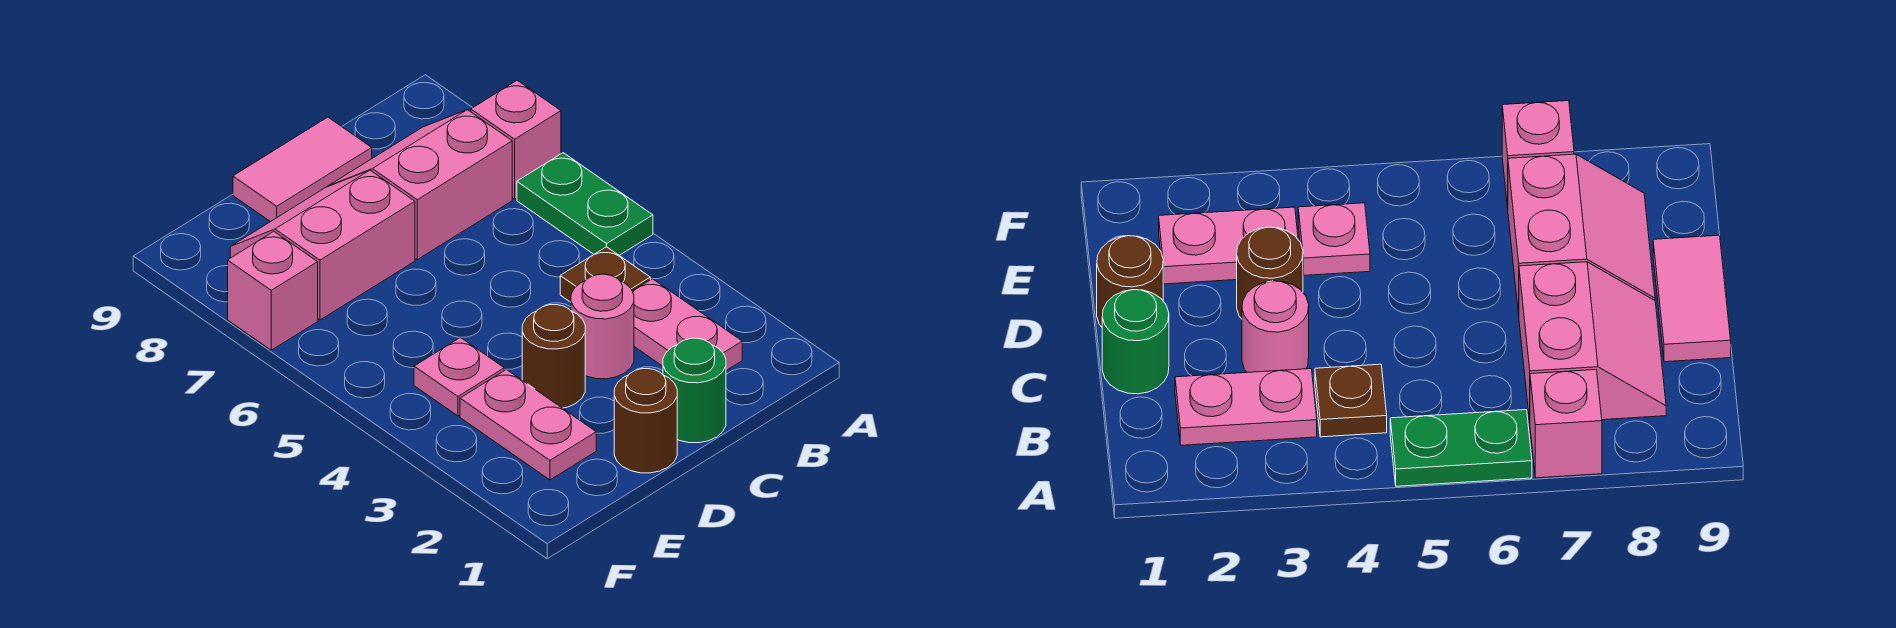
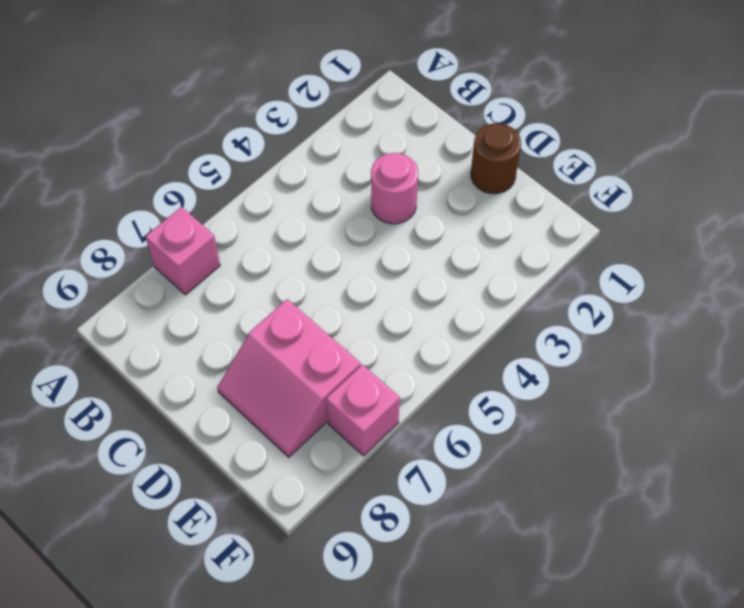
none -> green plate A5:A6 level 1
none -> pink plate B2:B3 level 1
none -> brown plate B4 level 1

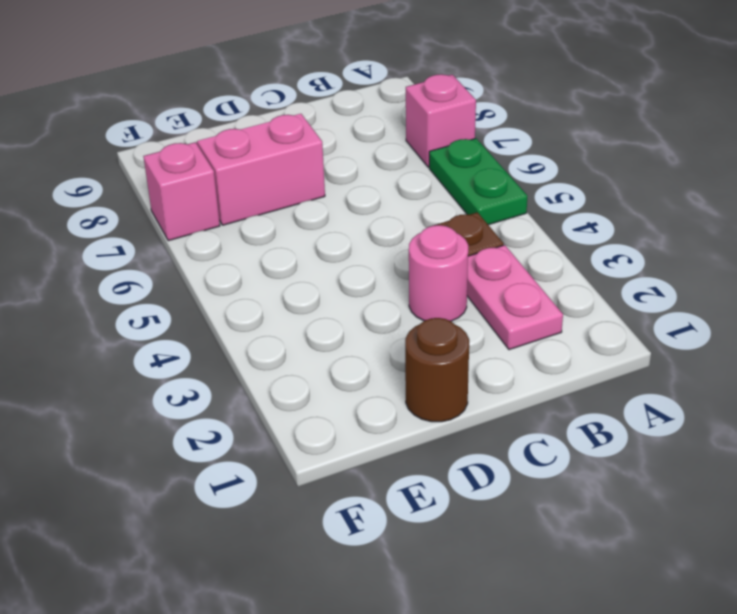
none -> pink slope B7:C8 level 1 top 7
none -> green round brick C1 level 1
none -> pink tile C9:D9 level 1

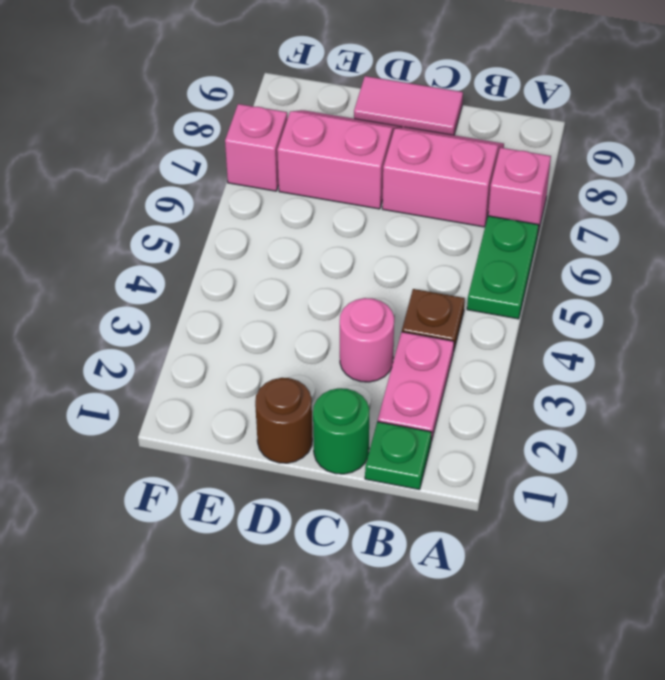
green plate B1 level 1 -> none
none -> brown round brick D3 level 1
none -> pink plate E2:E3 level 1
none -> pink plate E4 level 1

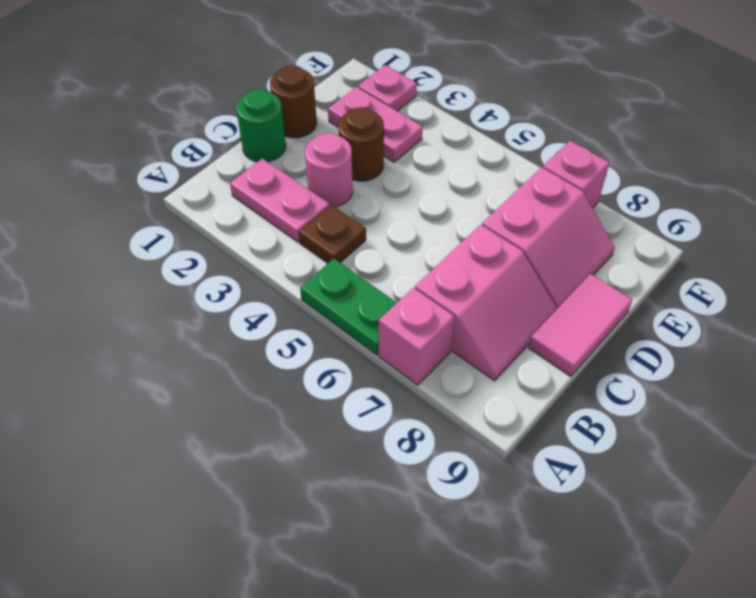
pink plate F2 level 1 -> pink plate E4 level 1

